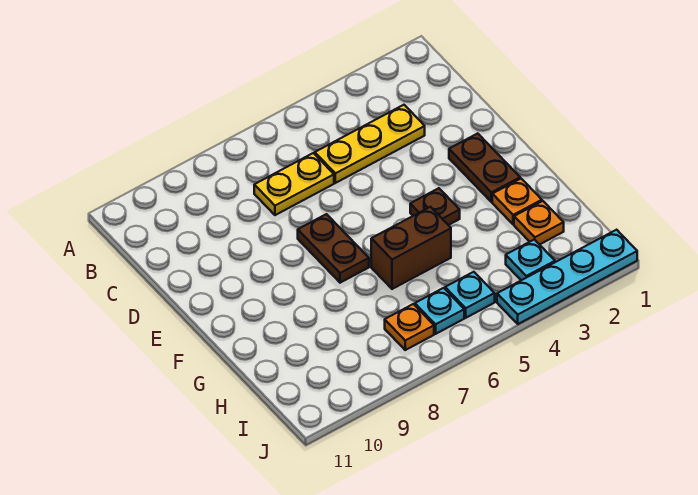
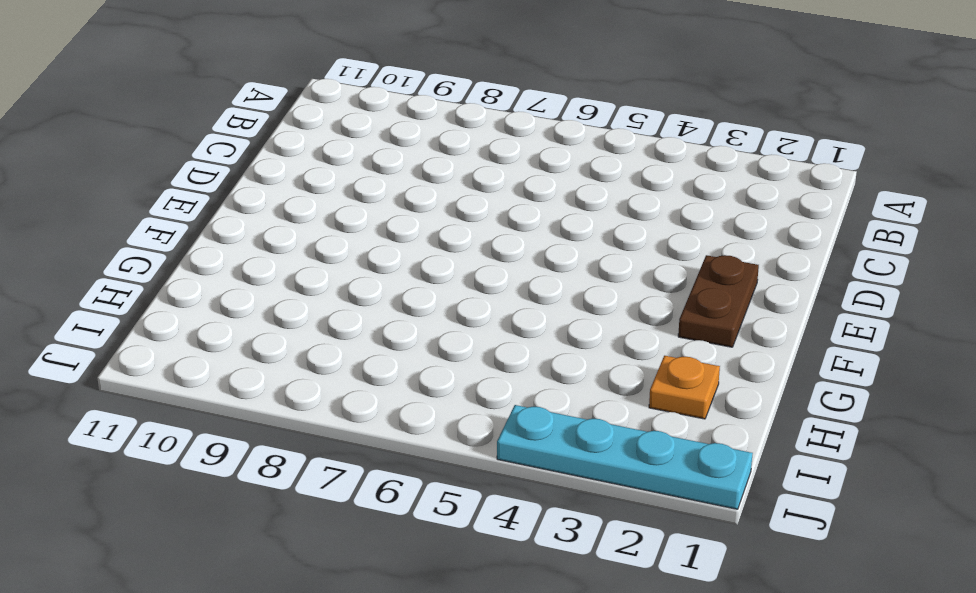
none -> yellow plate C3:C5 level 1
none -> yellow plate C6:C7 level 1
none -> brown plate E7:F7 level 1

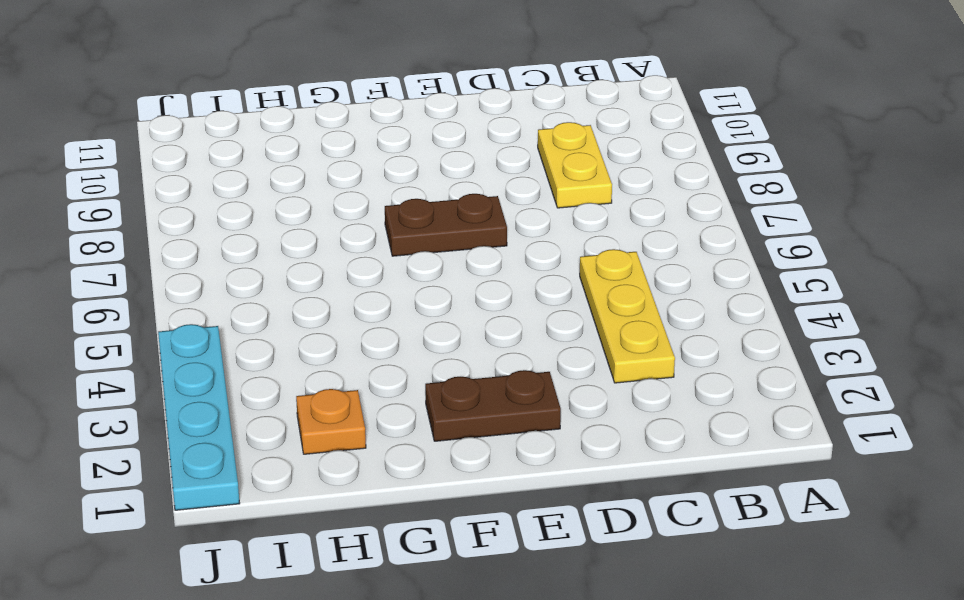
yellow plate C8:C9 level 1 -> yellow plate C6:C7 level 1
none -> brown plate F4 level 1
none -> orange plate G2 level 1
none -> brown brick G5:G6 level 1

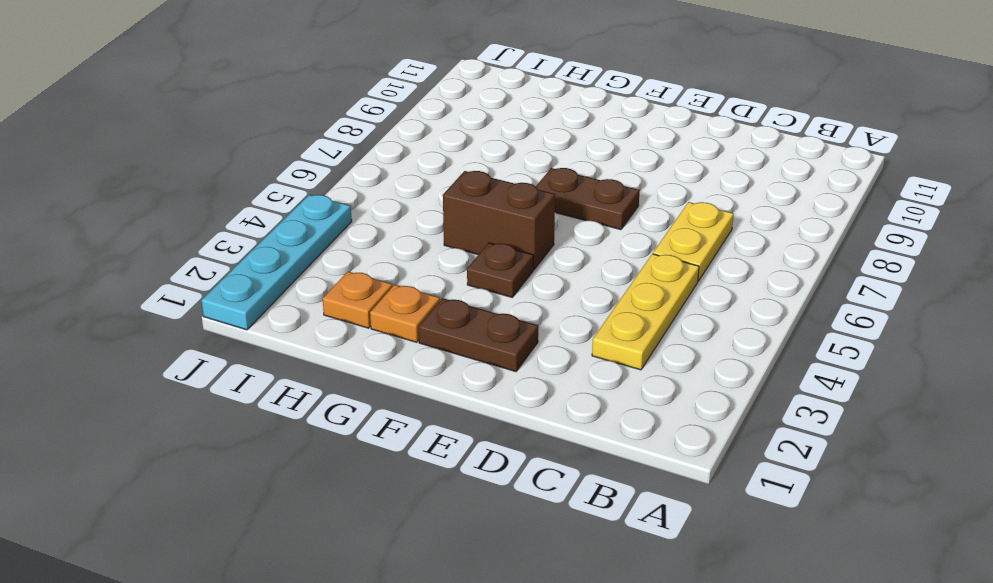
brown brick F5:G5 level 1 -> brown brick G5:G6 level 1
none -> cyan plate I3 level 1
none -> cyan plate I5 level 1
none -> cyan plate I6 level 1

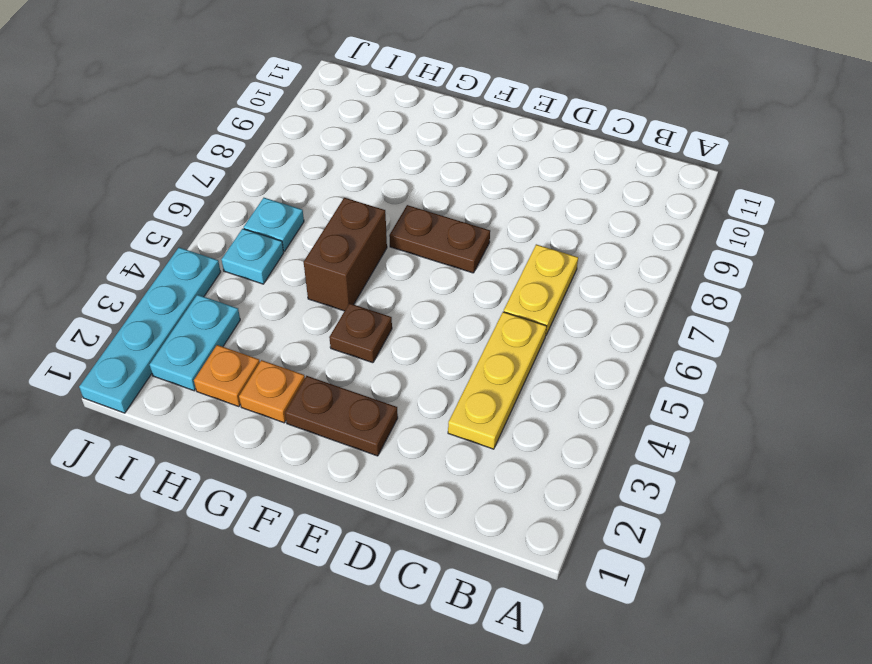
cyan plate I2:I3 level 1 -> cyan plate I3 level 1
none -> orange plate I7 level 1

